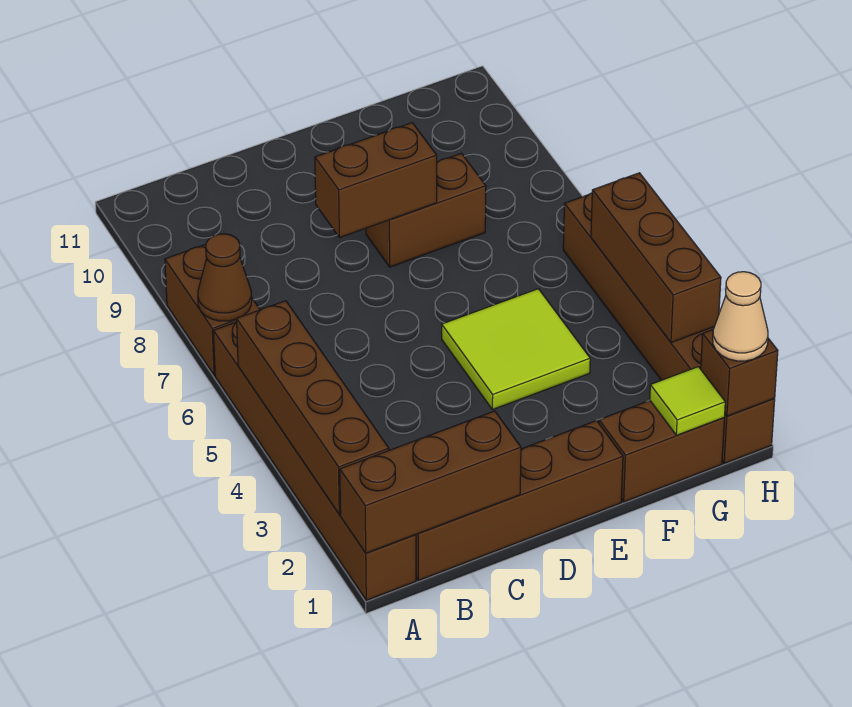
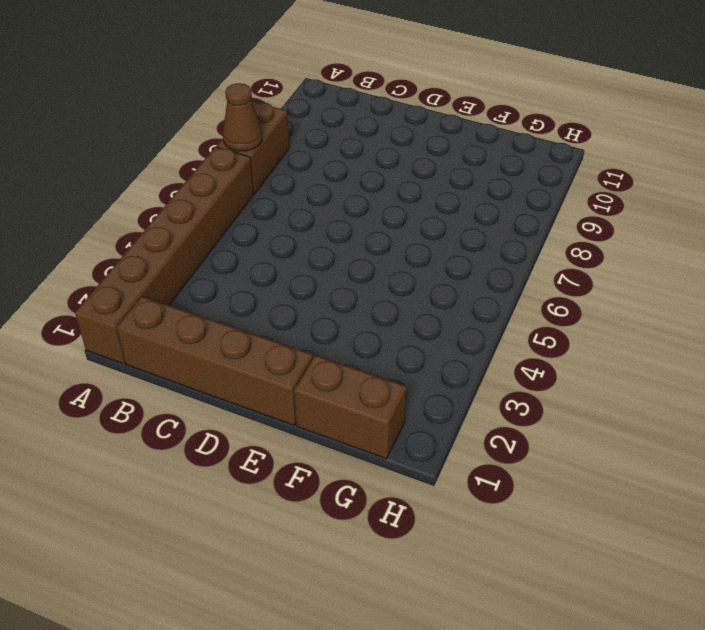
none -> lime tile E4:F5 level 1
none -> brown brick E8:F8 level 1
none -> brown brick H1:H6 level 1

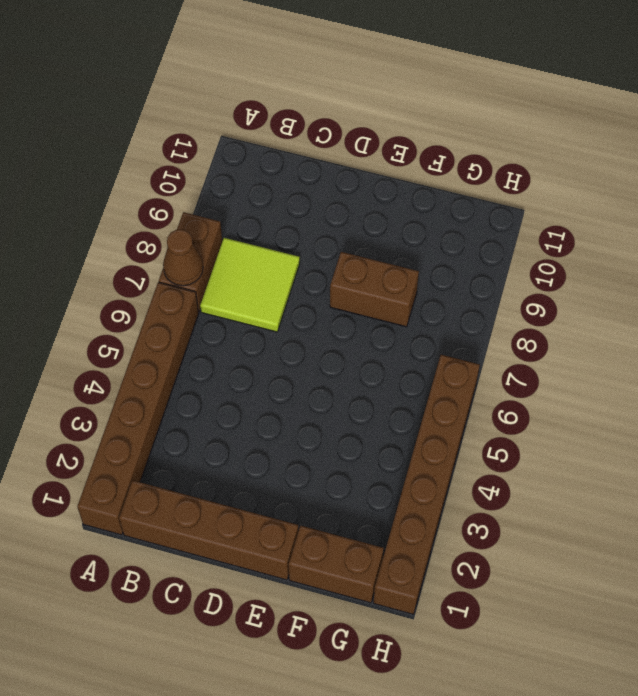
lime tile B7:C8 level 1 -> lime tile E4:F5 level 1
none -> brown brick A1:C1 level 2
none -> brown brick A2:A5 level 2
none -> brown brick D8:E8 level 2

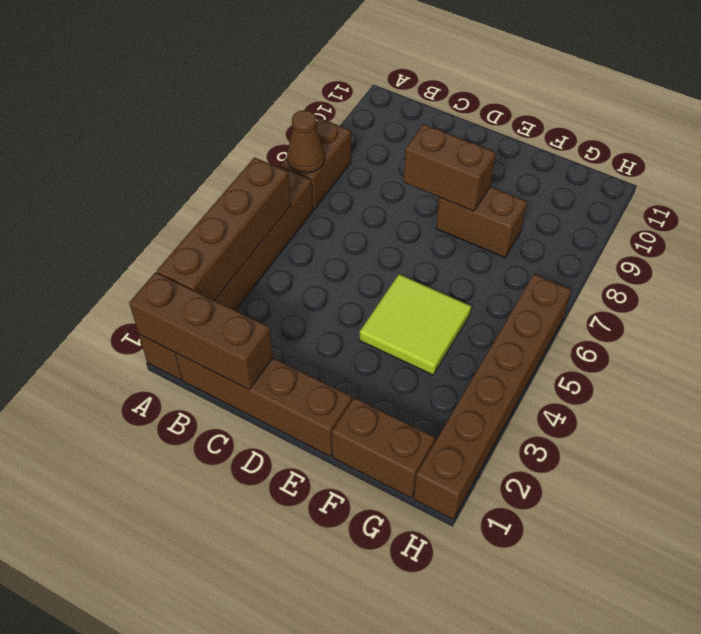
none -> lime tile G1 level 2
none -> brown brick H1 level 2
none -> brown brick H3:H5 level 2

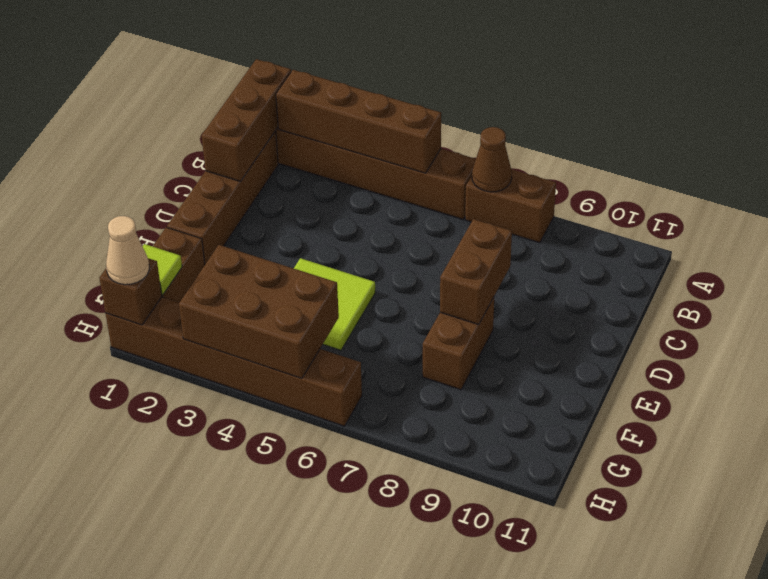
brown brick G3:H5 level 2 -> brown brick H3:H5 level 2

